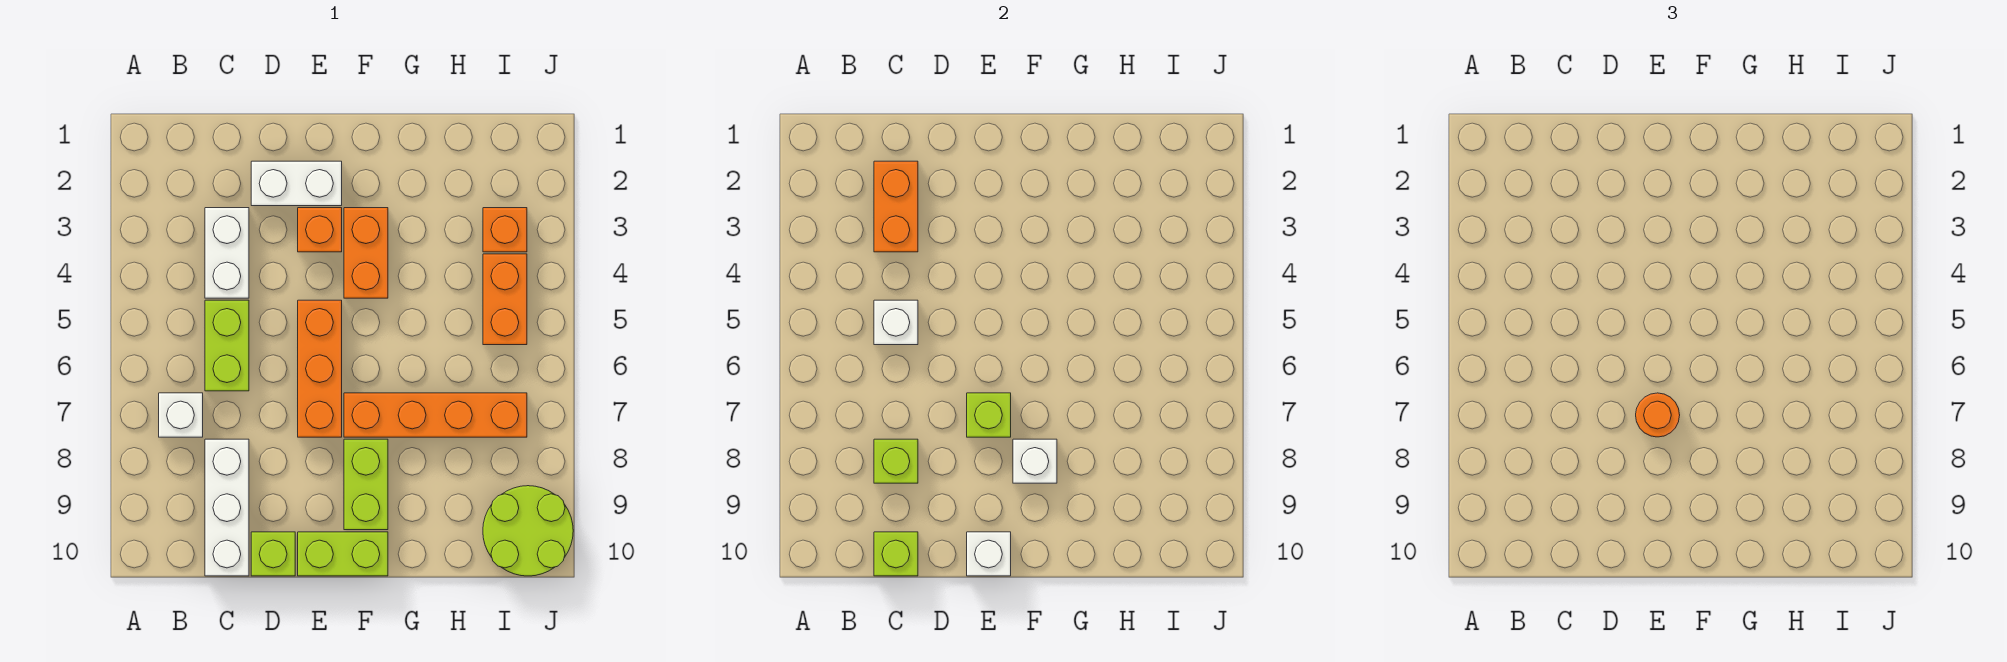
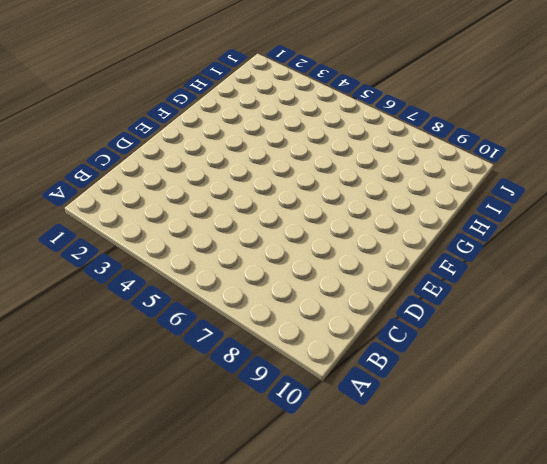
none -> white brick B7 level 1
none -> white brick C3:C4 level 1
none -> lime brick C5:C6 level 1

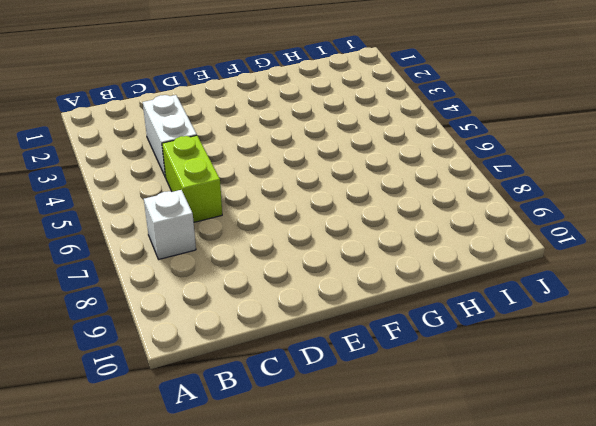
none -> white brick C8:C10 level 1
none -> white brick D2:E2 level 1
none -> lime brick D10 level 1

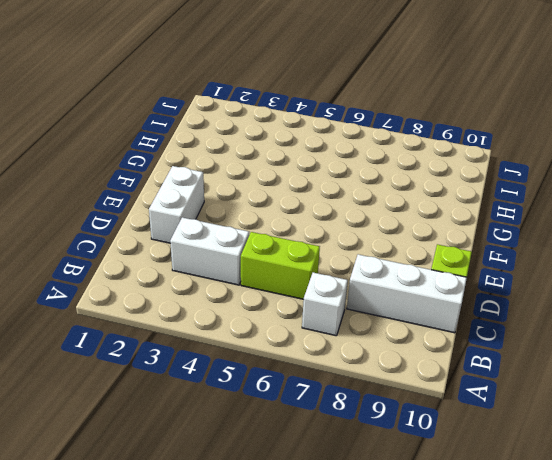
none -> orange brick E3 level 1
none -> orange brick E5:E7 level 1
none -> lime brick E10:F10 level 1

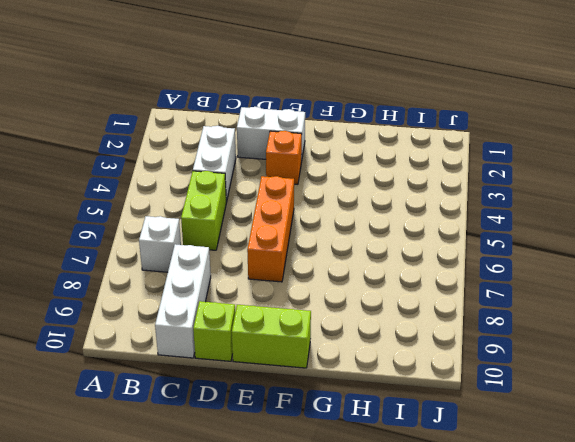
none -> orange brick F3:F4 level 1
none -> orange brick F7:I7 level 1
none -> lime brick F8:F9 level 1

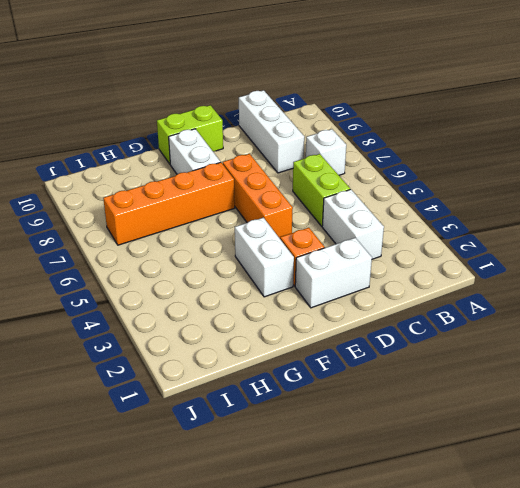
white brick F3:F4 level 1 -> orange brick F3:F4 level 1
white brick F8:F9 level 1 -> lime brick F8:F9 level 1
none -> lime brick D10 level 1
none -> orange brick I3 level 1
none -> orange brick I4:I5 level 1

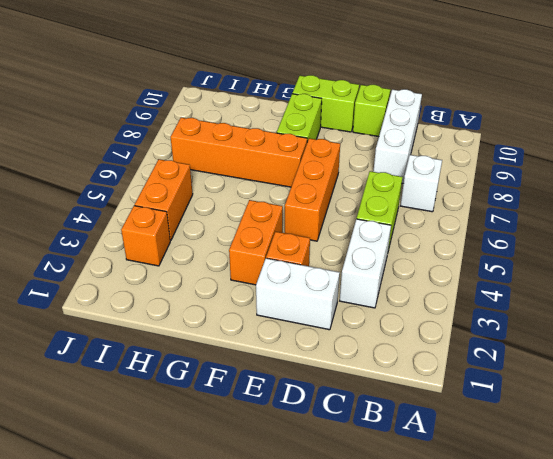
none -> lime round brick I9:J10 level 1
none -> orange brick C2:C3 level 2
none -> white brick C5 level 2

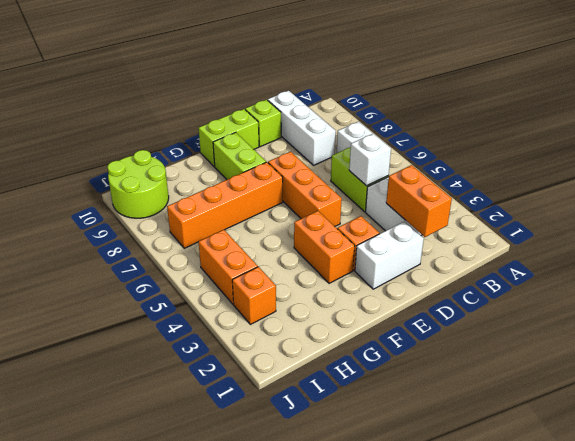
none -> lime brick C8 level 2
none -> lime brick C10 level 2
none -> lime brick E7 level 2

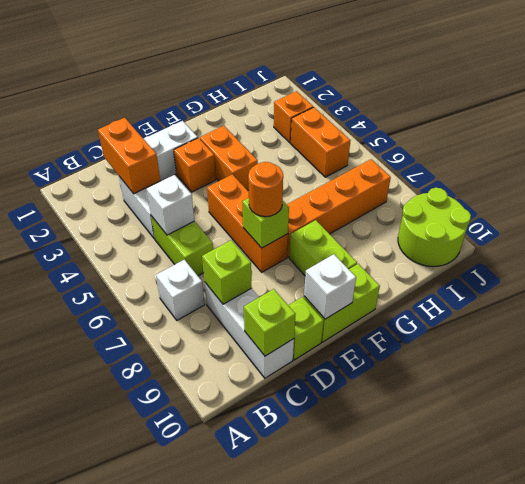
none -> white brick F8 level 2

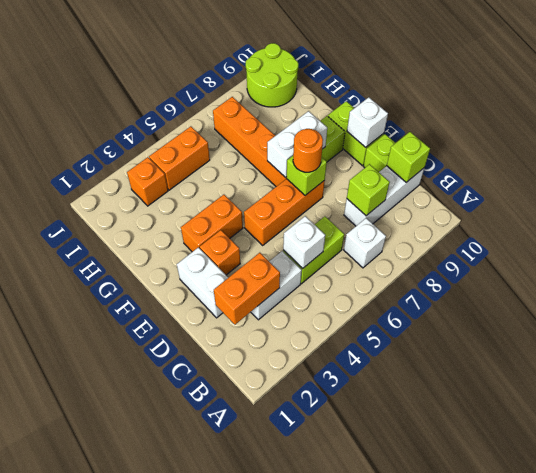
white brick F7:F8 level 2 -> white brick F8 level 2

